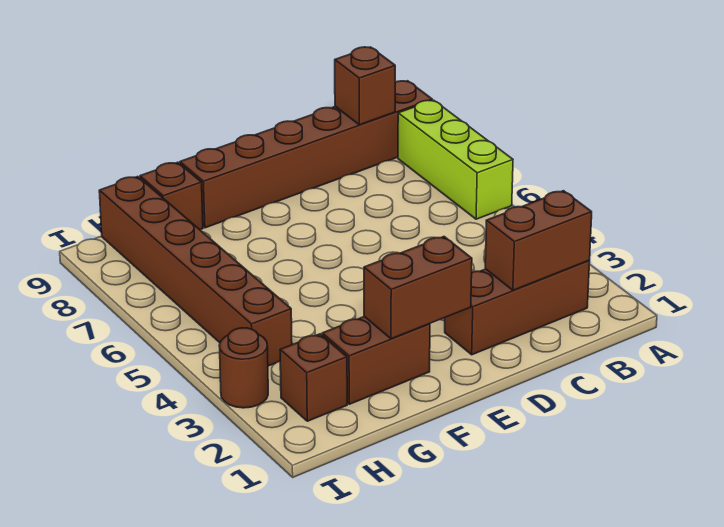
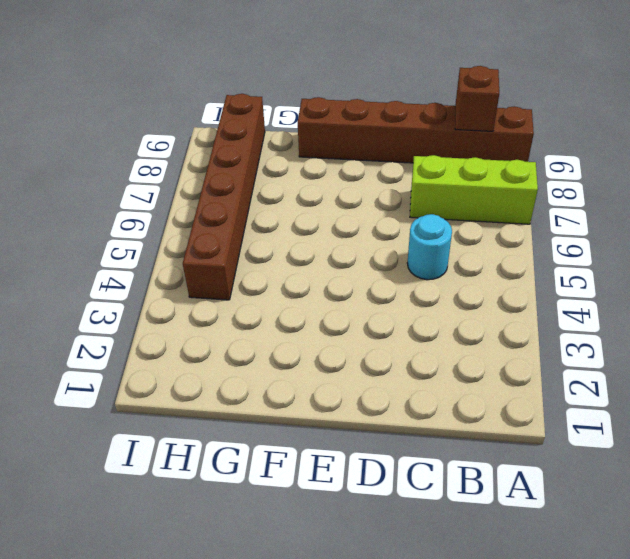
lime brick A7:C7 level 1 -> lime brick A6:A8 level 1
cyan round brick C5 level 1 -> none
none -> brown brick B2:D2 level 1
none -> brown brick F2:G2 level 1

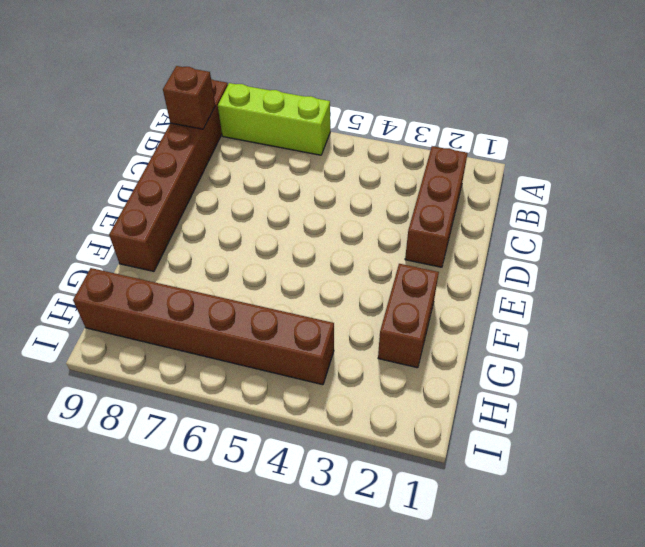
none -> brown brick G9 level 1
none -> brown brick H2 level 1

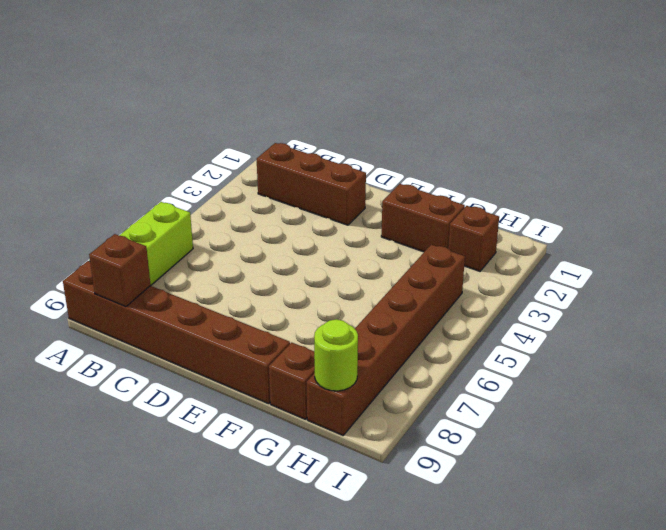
lime round brick H9 level 2 -> none
none -> brown round brick I3 level 1
none -> brown brick B2:C2 level 2

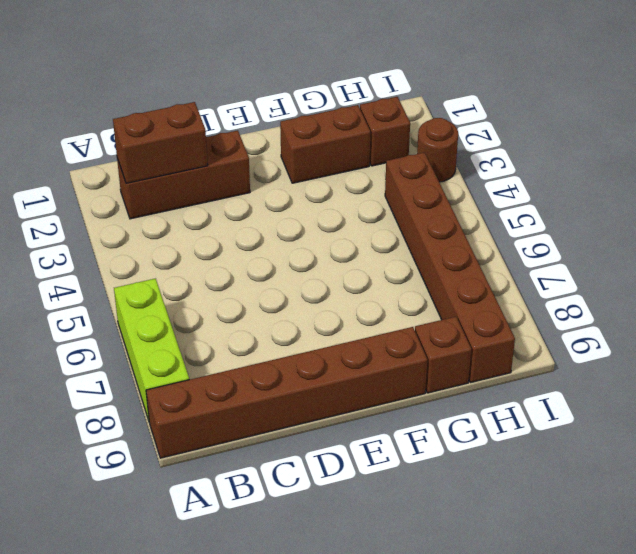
none -> brown brick B9 level 2
none -> brown brick E2:F2 level 2

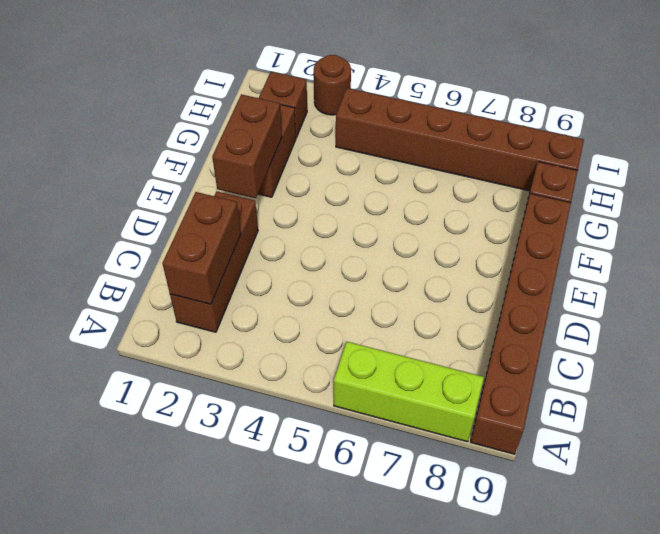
none -> brown brick B9 level 2

